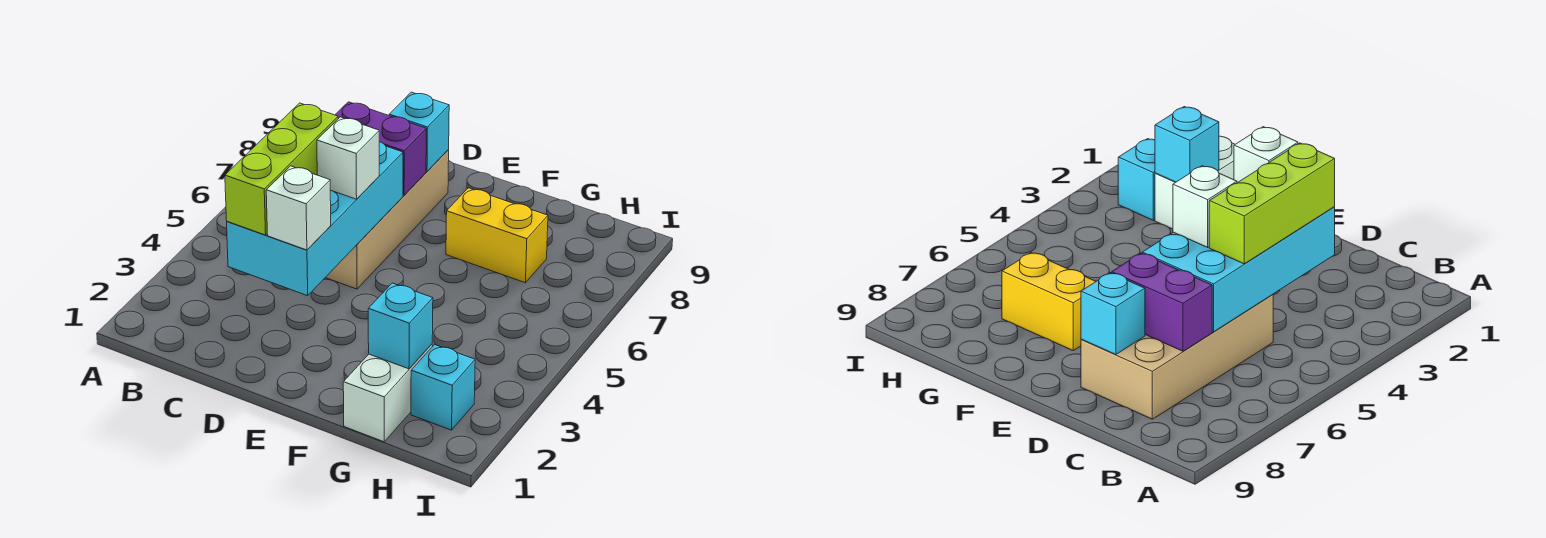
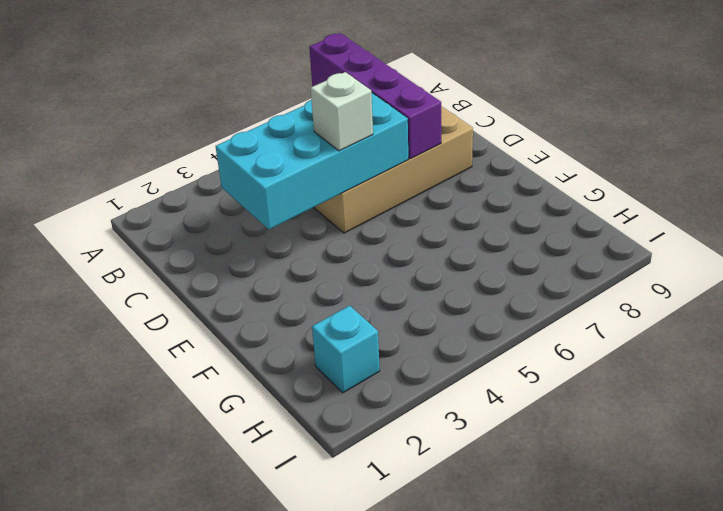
purple brick A7:D7 level 2 -> purple brick C7:D7 level 2
none -> yellow brick F7:G7 level 1
none -> white brick G1:G2 level 1

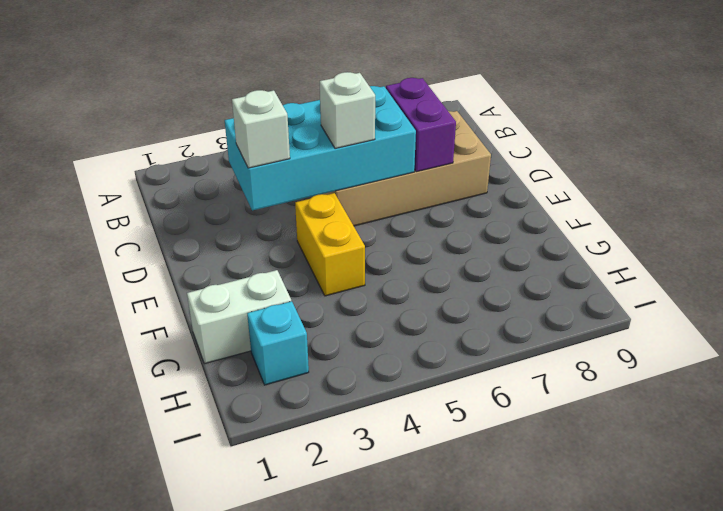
yellow brick E4:F4 level 1 -> yellow brick F7:G7 level 1
none -> cyan brick D8 level 2
none -> cyan brick G2 level 2

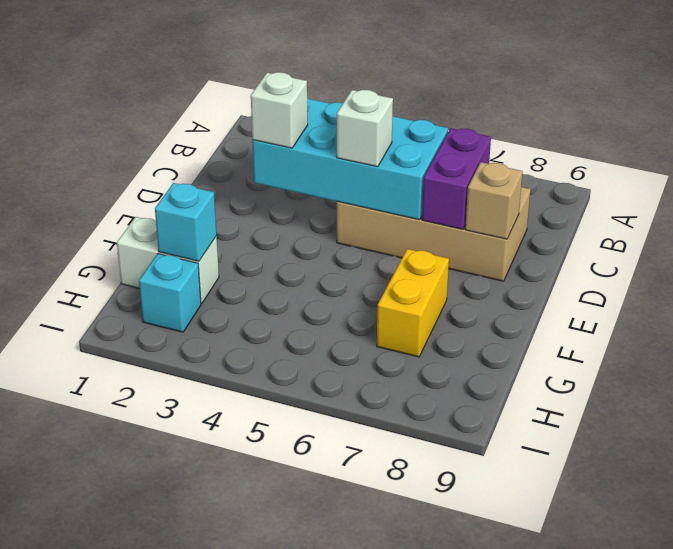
tan brick D8 level 2 -> cyan brick D8 level 2
none -> lime brick C3:C5 level 3

